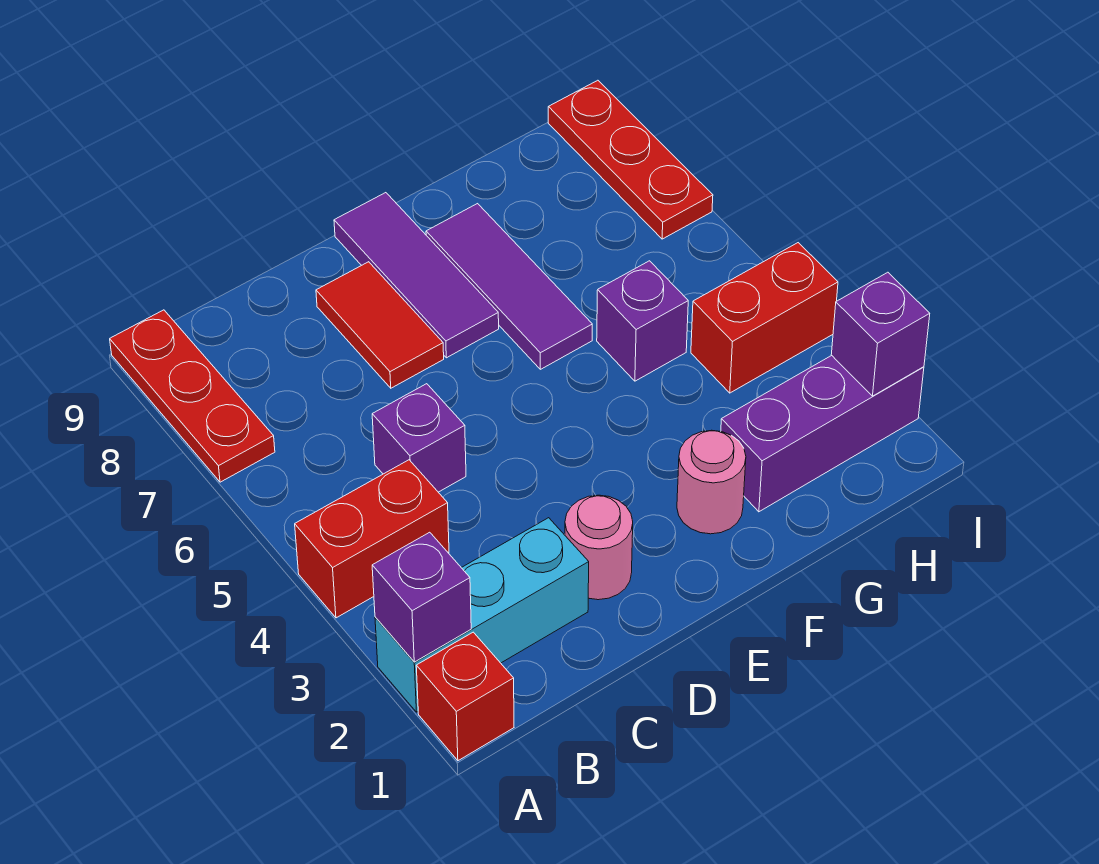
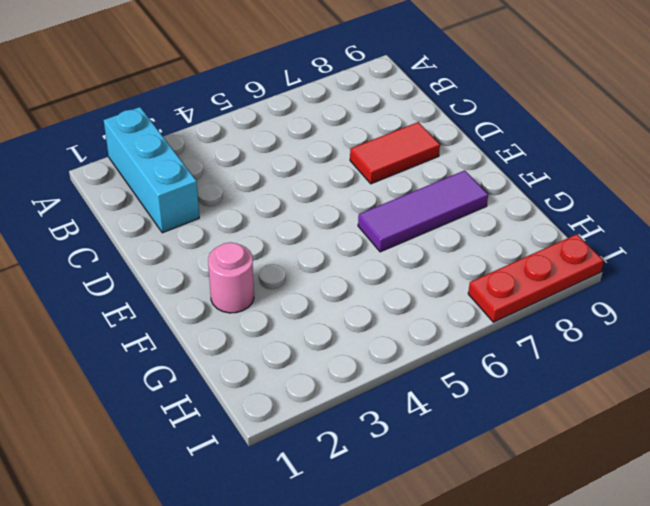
none -> red brick A1 level 1
none -> red brick A4:B4 level 1
none -> red plate A7:A9 level 1

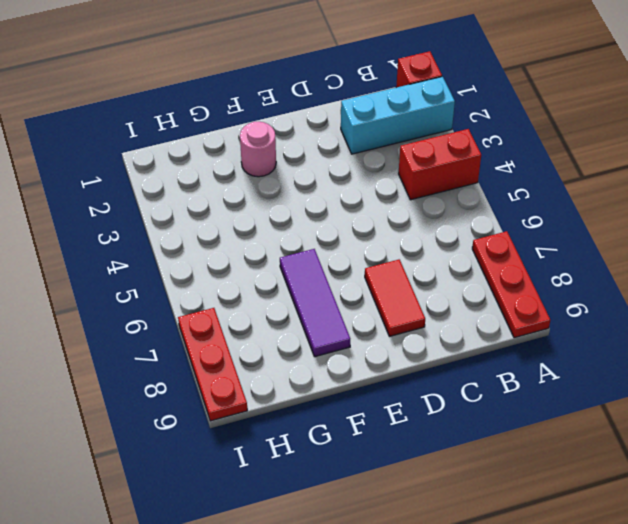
none -> purple brick C5 level 1
none -> pink round brick D2 level 1
none -> purple tile E7:E9 level 1

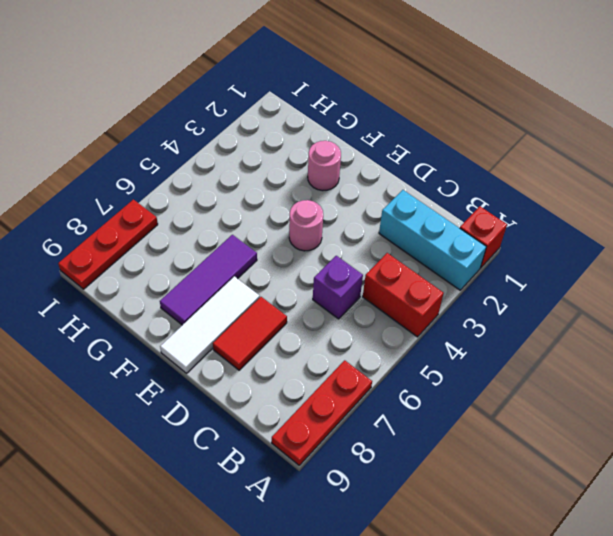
pink round brick E4 level 1 -> pink round brick D2 level 1
white tile E7:E9 level 1 -> purple tile E7:E9 level 1
none -> purple brick G2:I2 level 1
none -> purple brick G5 level 1
none -> red brick H4:I4 level 1

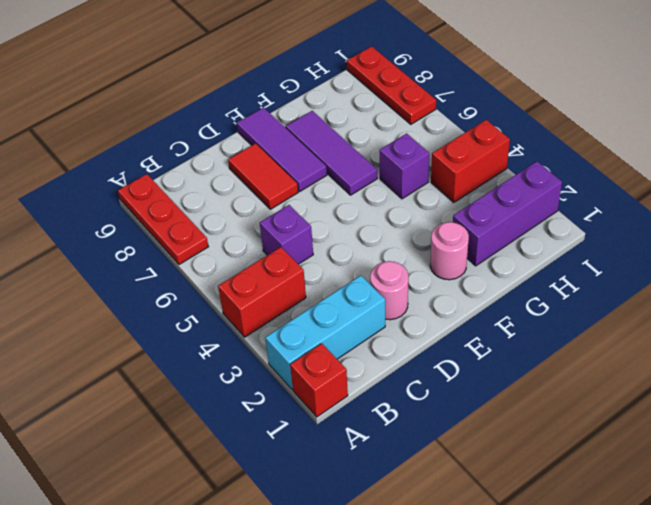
none -> purple brick A2 level 2
none -> purple brick I2 level 2

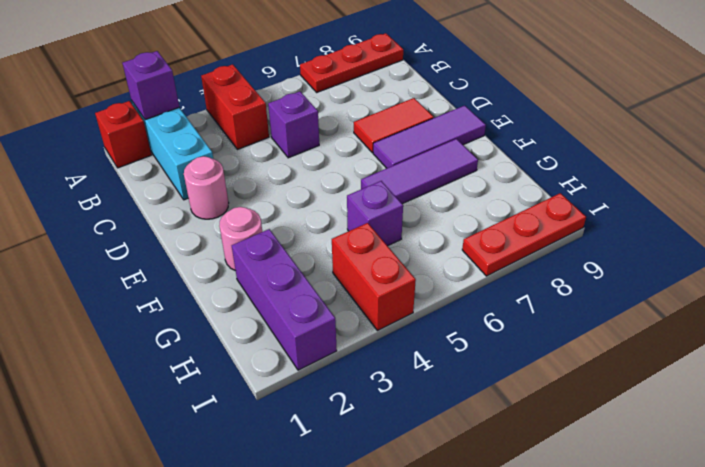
none -> purple brick I2 level 2

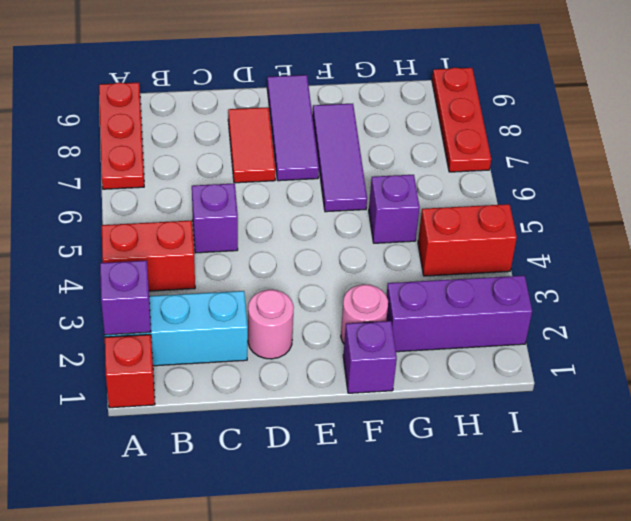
purple brick F1 level 1 -> purple brick I2 level 2

